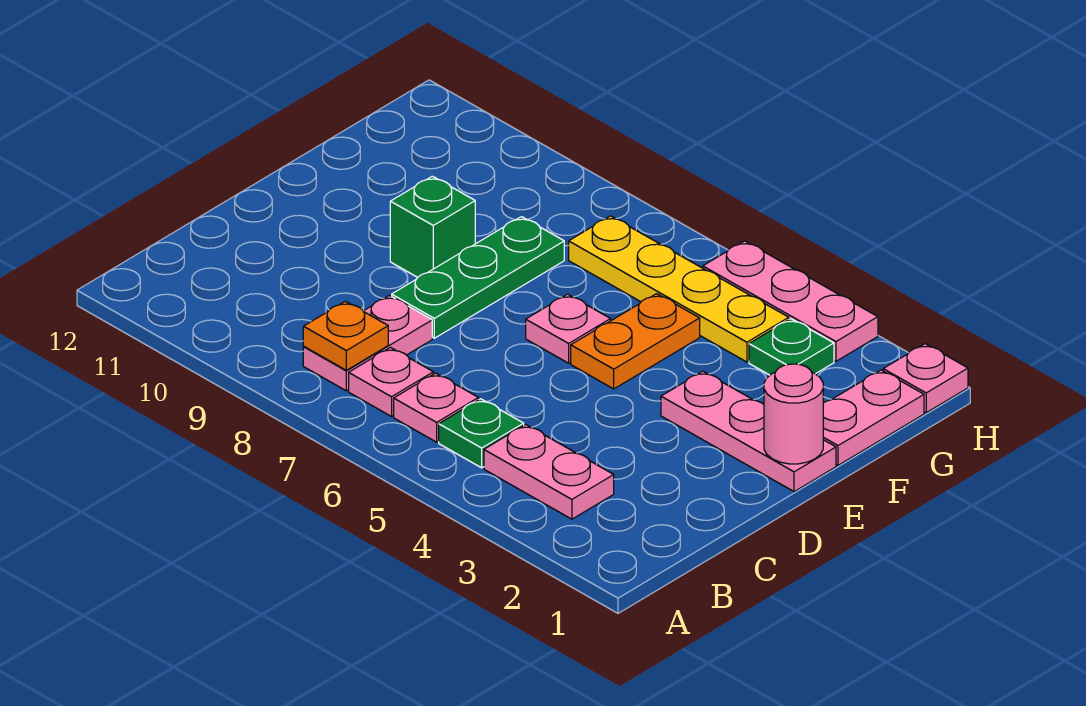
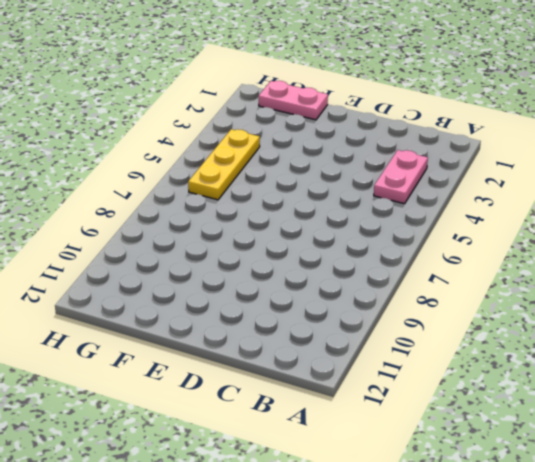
yellow plate G4:G6 level 1 -> yellow plate G4:G7 level 1
none -> green plate B5 level 1
none -> pink plate B6 level 1
none -> pink plate B7 level 1

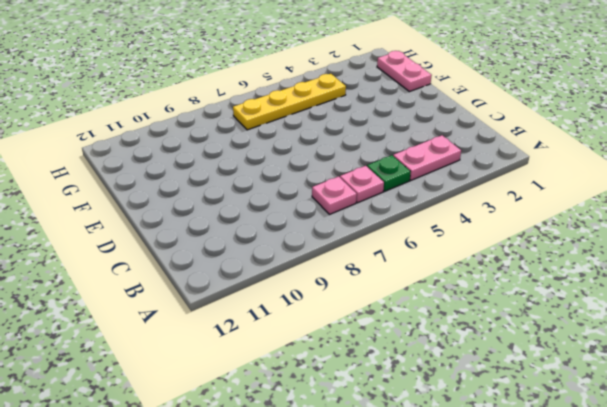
none -> pink plate B8:C8 level 1
none -> green plate D8:F8 level 1
none -> pink plate E1:E3 level 1

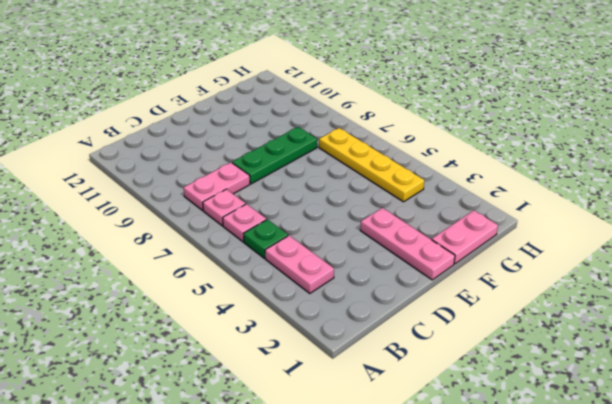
none -> orange plate E5:F5 level 1
none -> pink plate E6 level 1
none -> green brick E9 level 1

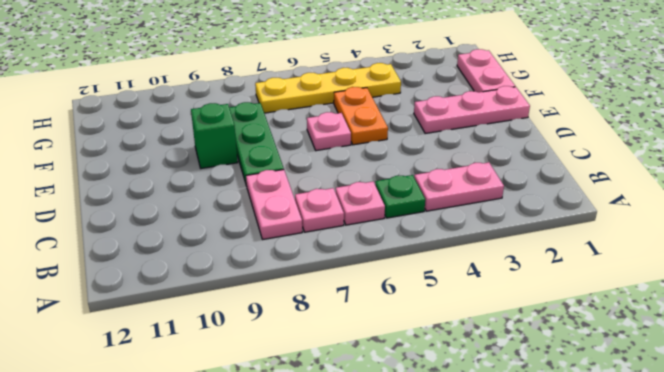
none -> green plate G3 level 1
none -> pink plate H1 level 1
none -> pink plate H3:H5 level 1

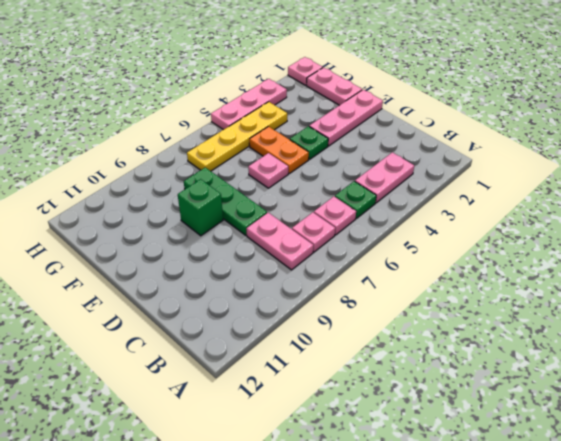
green plate E4 level 1 -> green plate G3 level 1
none -> orange plate B8 level 2
none -> pink round brick E1 level 2

